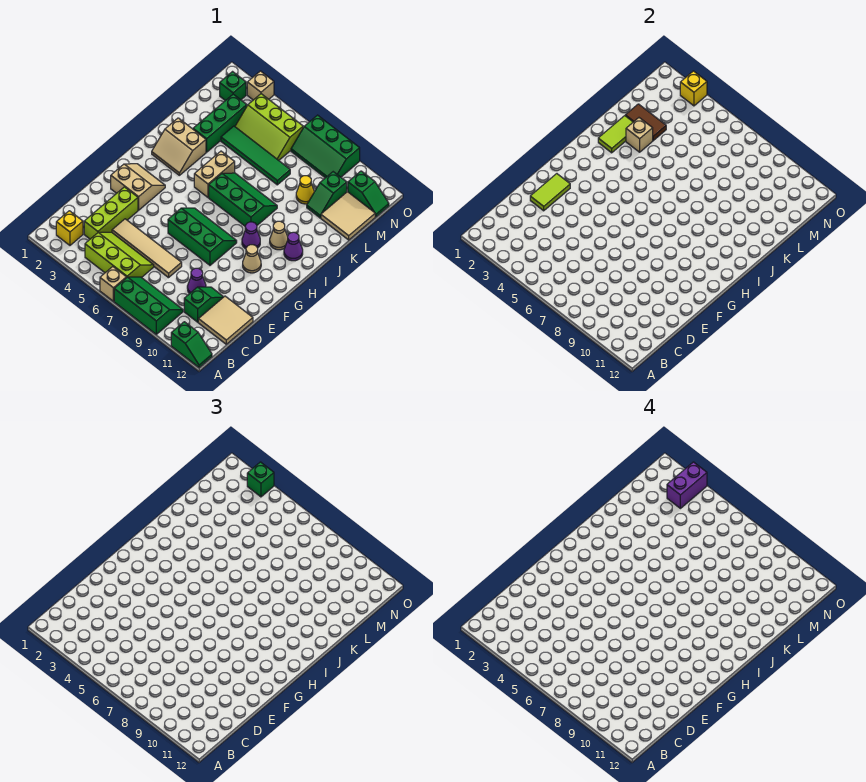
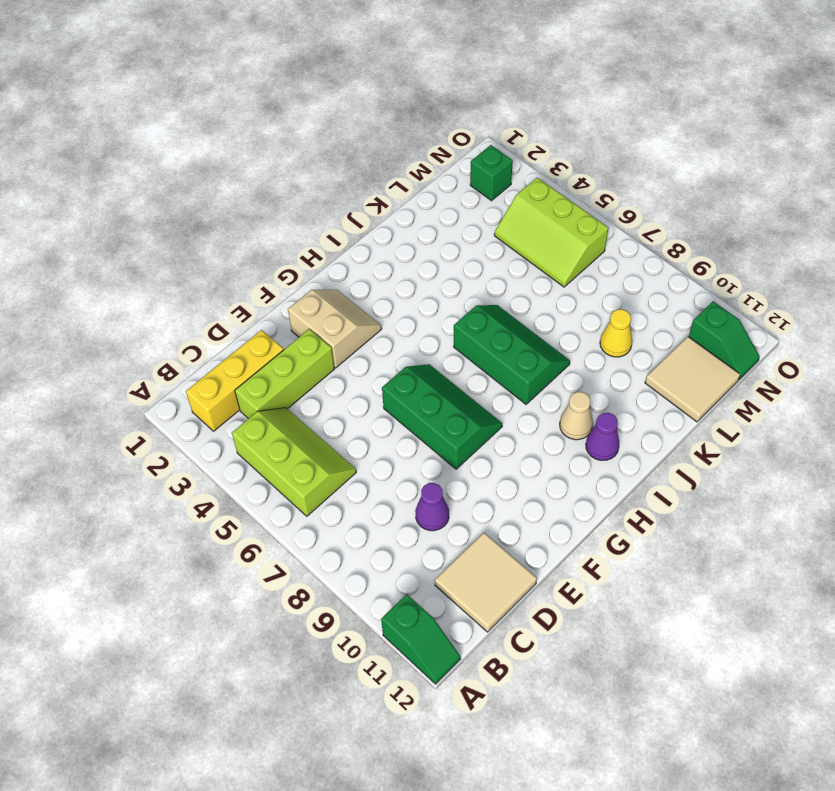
yellow brick B2:D2 level 1 -> yellow brick B2 level 1
none -> tan brick A6 level 1
none -> green slope A7:B9 level 1 top A
none -> green slope C10:D10 level 1 top C
none -> tan tile D4:D7 level 1

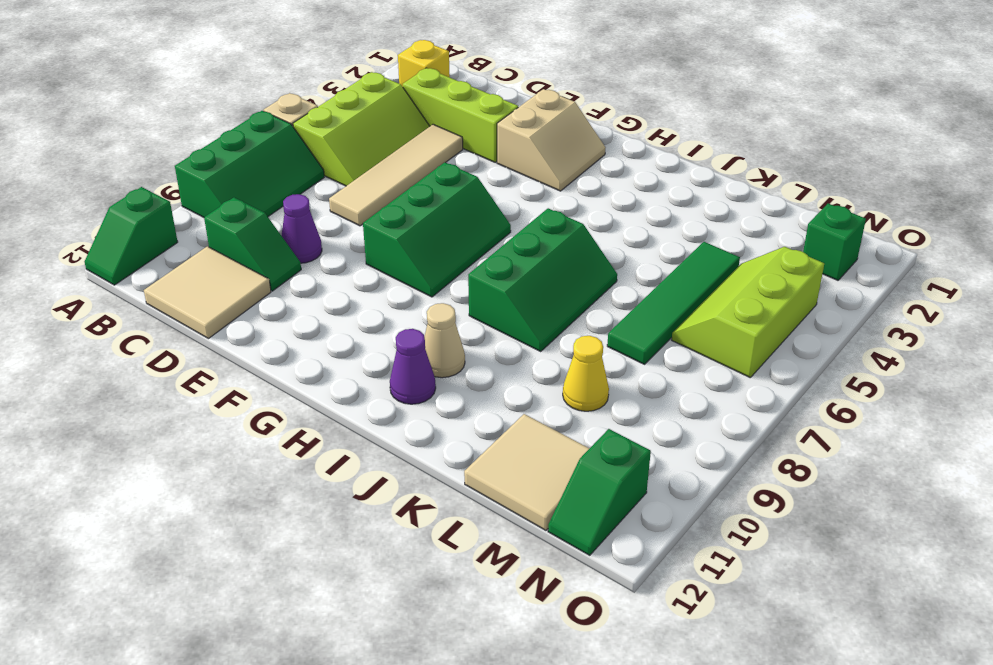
none -> tan cone G10 level 1
none -> purple cone H9 level 1
none -> tan slope I2:J3 level 1 top J
none -> tan brick I5:J5 level 1

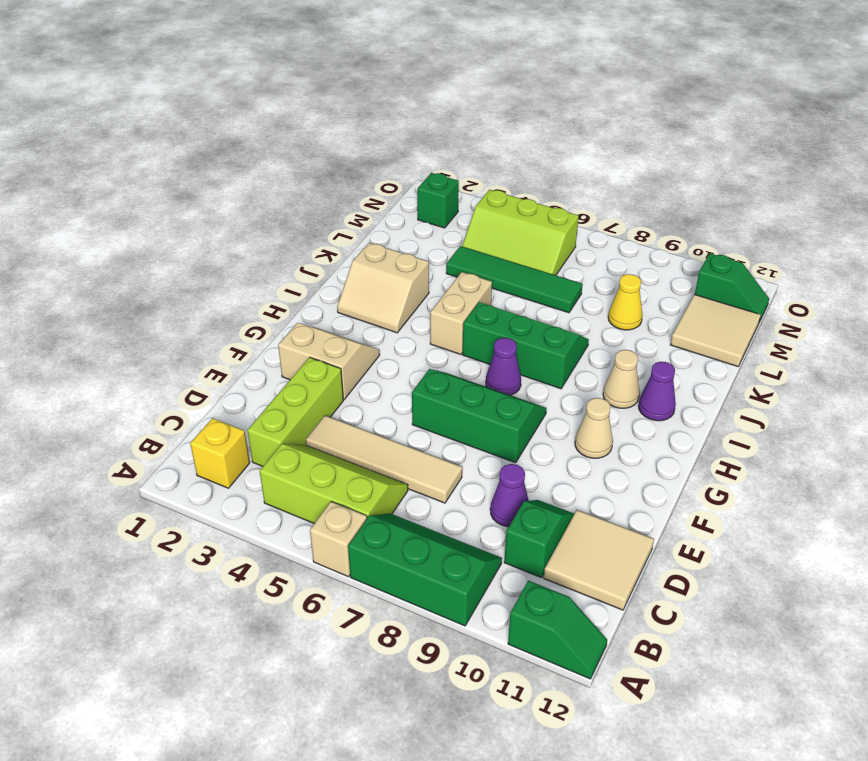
purple cone H7 level 1 -> purple cone H9 level 1
none -> green brick K3:M3 level 1
none -> green slope L10:M10 level 1 top M
none -> green slope N7:O9 level 1 top O
none -> tan brick O3 level 1

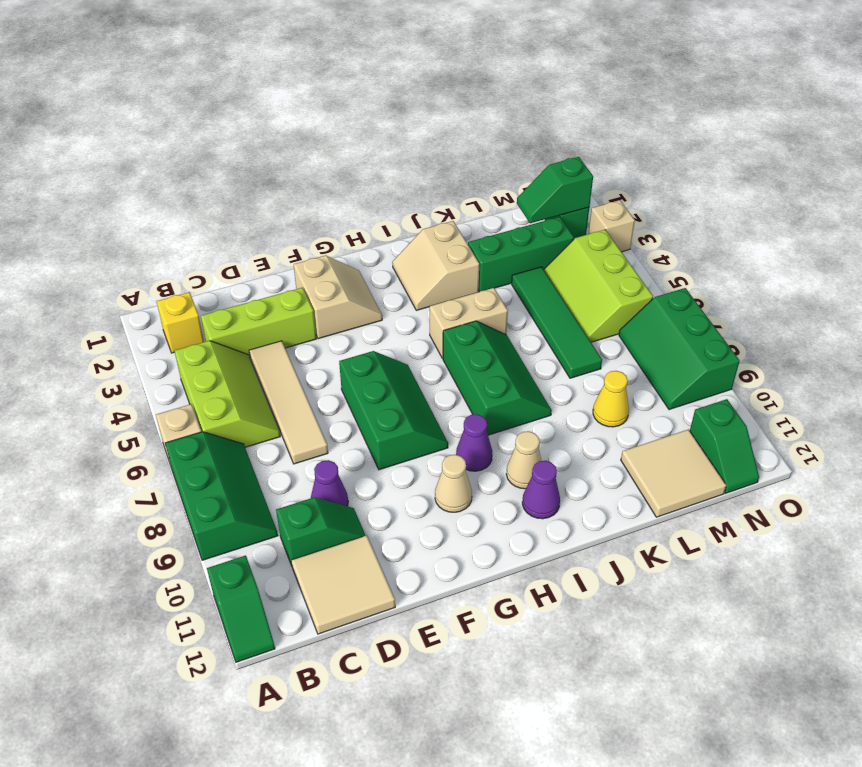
green slope M2:N2 level 2 top N -> green slope L10:M10 level 1 top M
none -> lime tile E2:F2 level 2
none -> lime tile J2:K2 level 2
none -> tan brick K3 level 2
none -> brown tile L2:L3 level 2

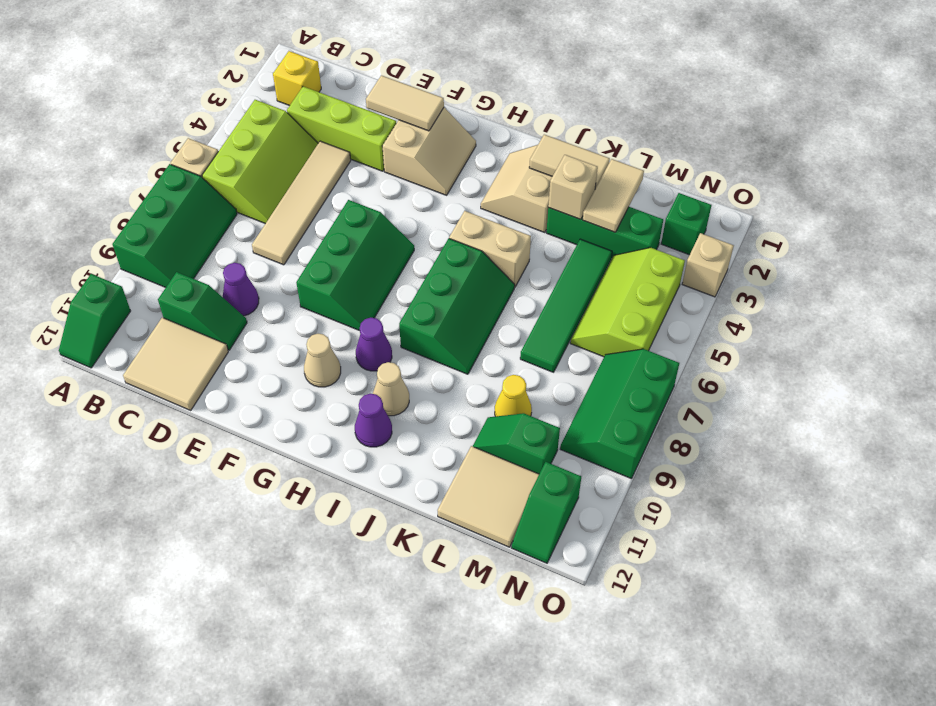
tan tile E2:F2 level 2 -> lime tile E2:F2 level 2
tan tile J2:K2 level 2 -> lime tile J2:K2 level 2
tan tile L2:L3 level 2 -> brown tile L2:L3 level 2
none -> yellow brick O3 level 2
none -> green brick O3 level 3
none -> purple brick N3:O3 level 4

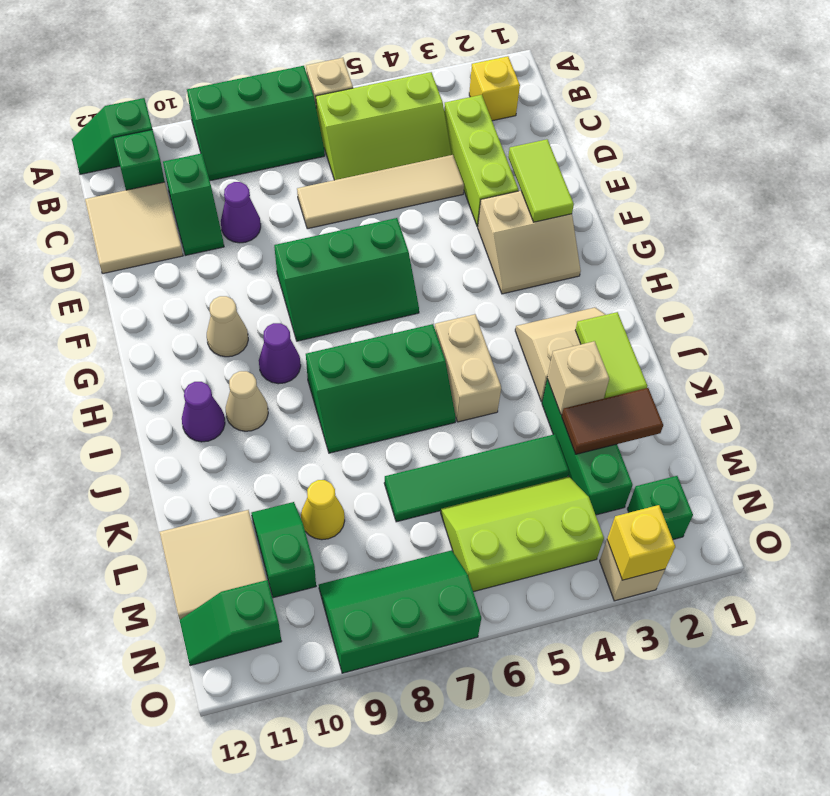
green brick B11 level 1 -> green brick O3 level 3
none -> purple brick N3:O3 level 4

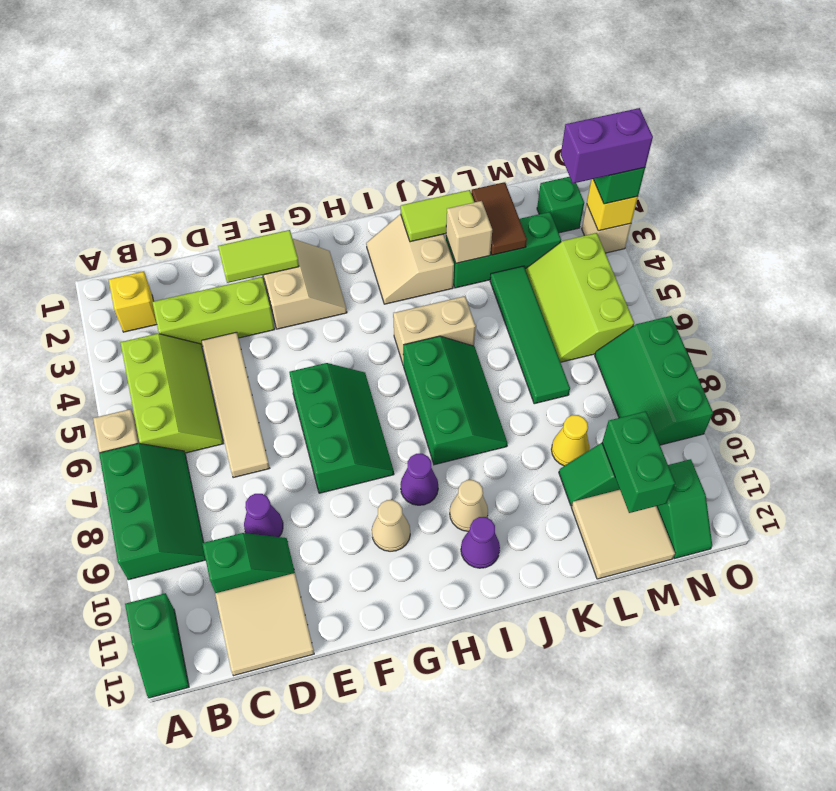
green brick M10:M11 level 2 -> none

